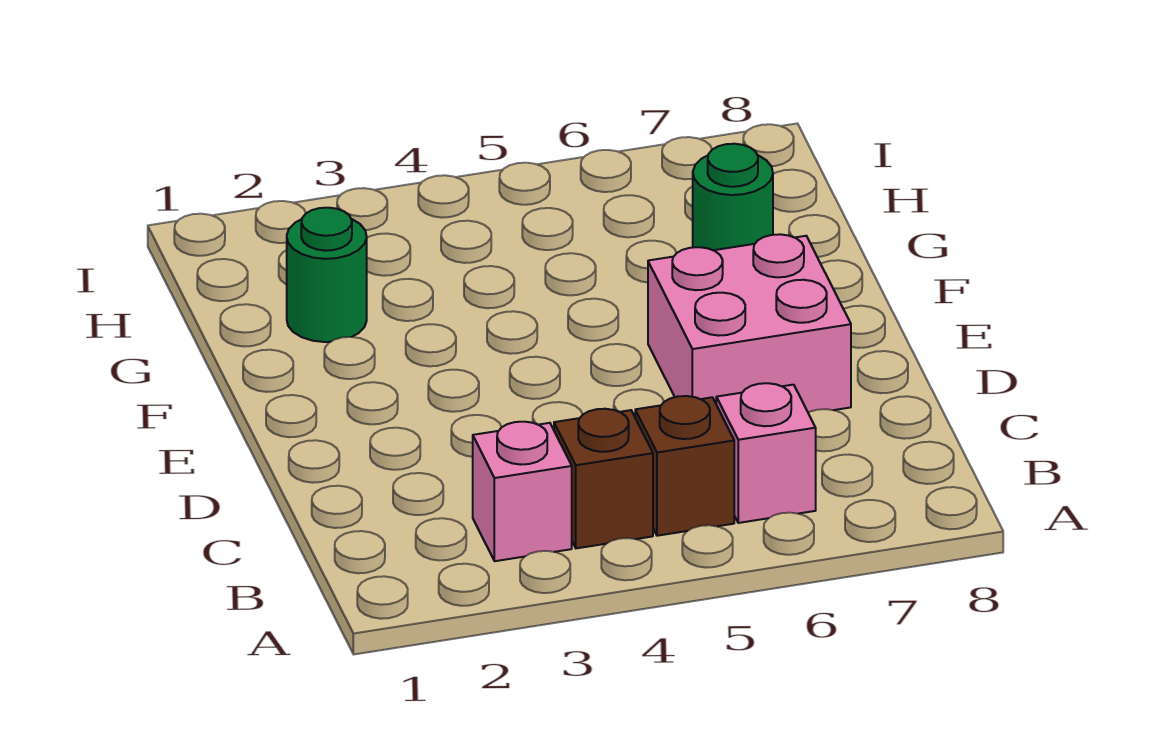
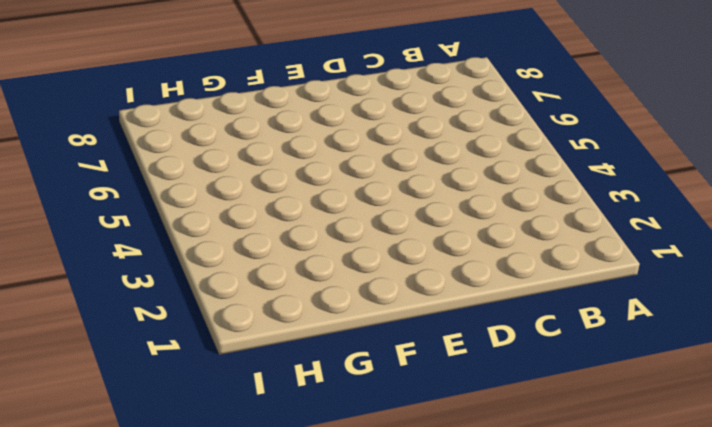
none -> pink brick B3 level 1
none -> brown brick B4 level 1

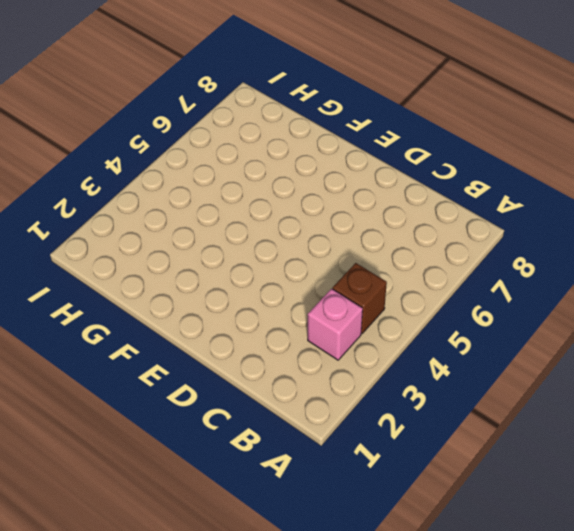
none -> brown brick B5 level 1
none -> pink brick B6 level 1

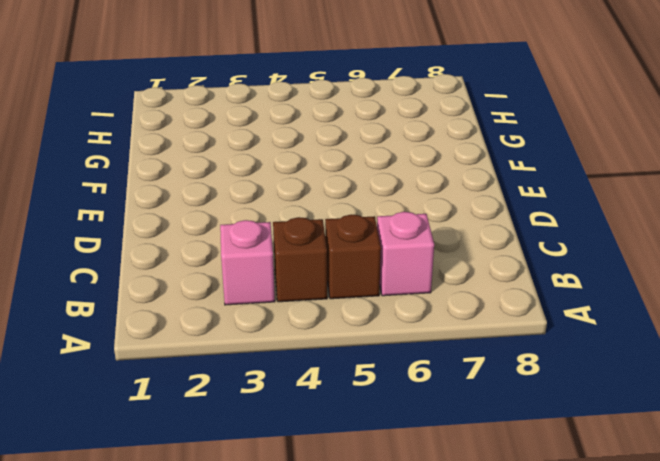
none -> pink brick D6:E7 level 1
none -> green round brick G2 level 1

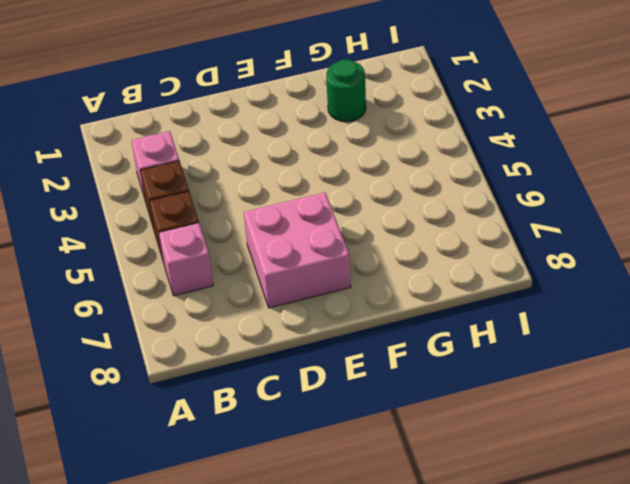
none -> green round brick G7 level 1

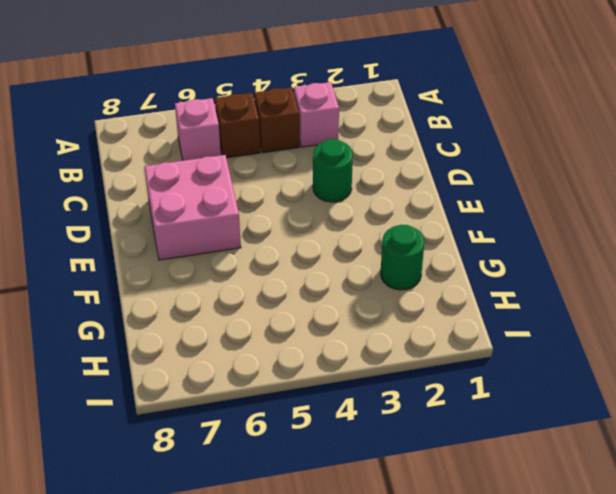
green round brick D3 level 1 -> green round brick G7 level 1

